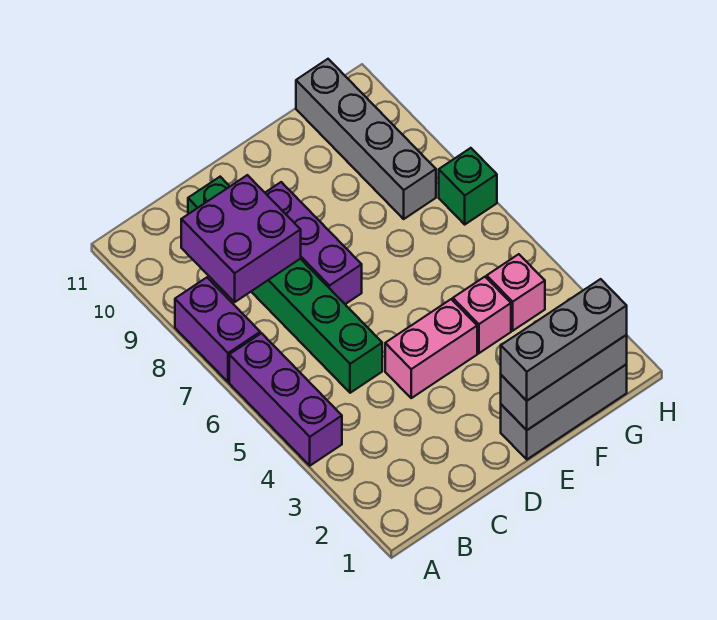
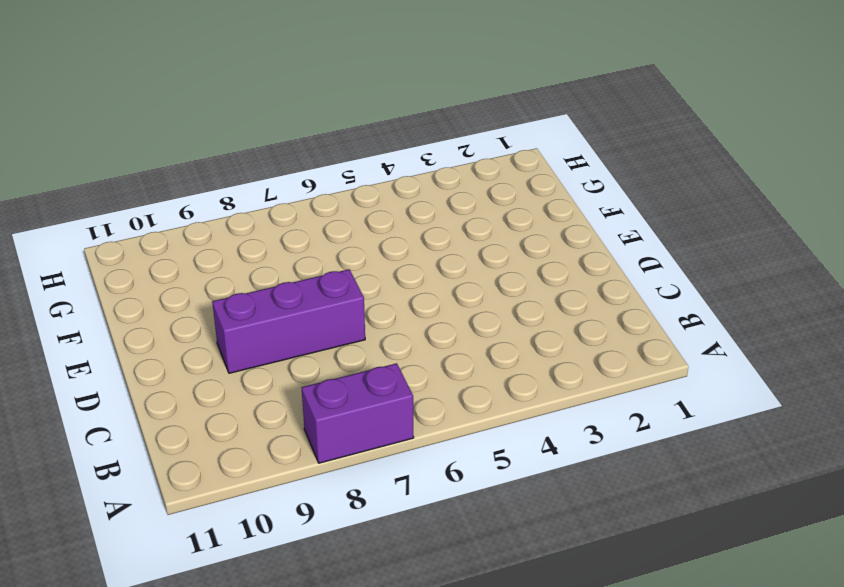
none -> purple brick A4:A6 level 1
none -> green brick C5:C10 level 1
none -> pink brick D4:E4 level 1

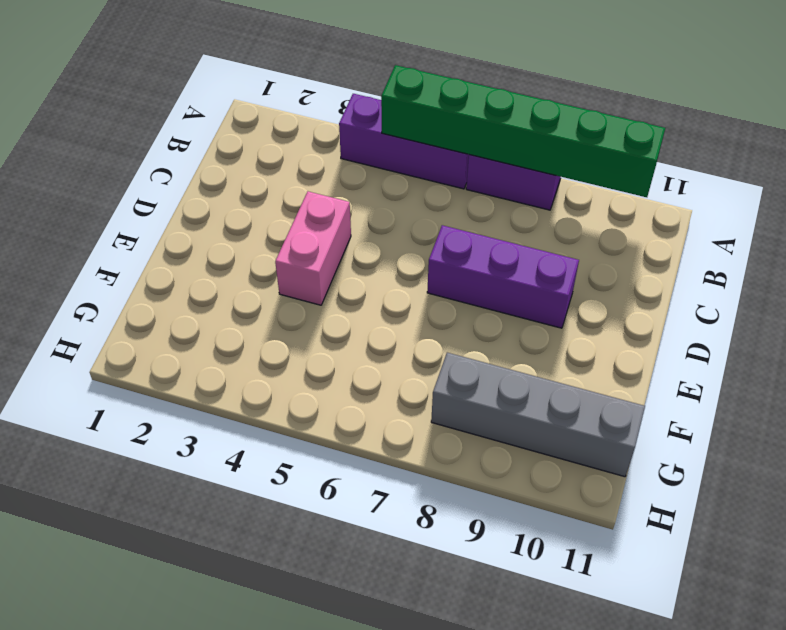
green brick A5:A10 level 2 -> green brick C5:C10 level 1
none -> grey brick E1:G1 level 1
none -> pink brick F4 level 1
none -> pink brick G4 level 1

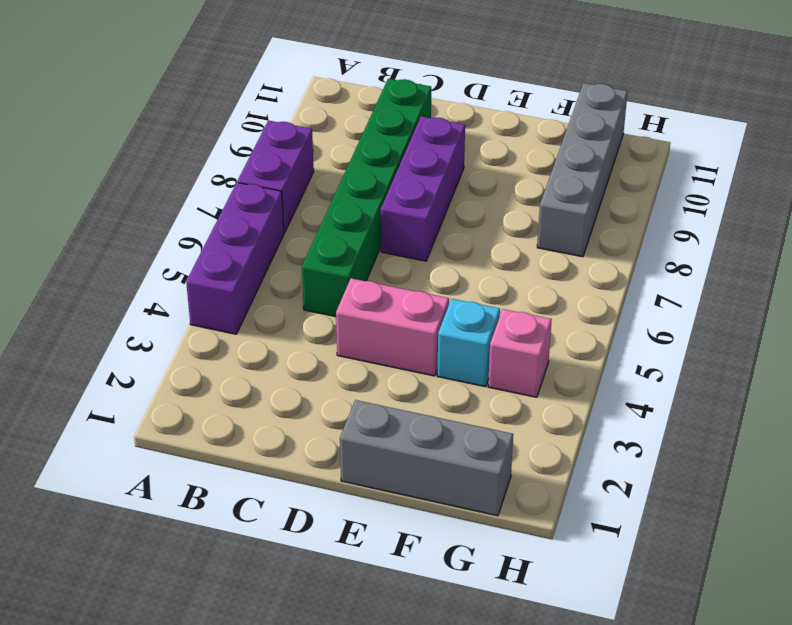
cyan brick F4 level 1 -> pink brick F4 level 1
none -> green brick H7 level 1
none -> purple brick B8:C9 level 2
none -> grey brick E1:G1 level 2

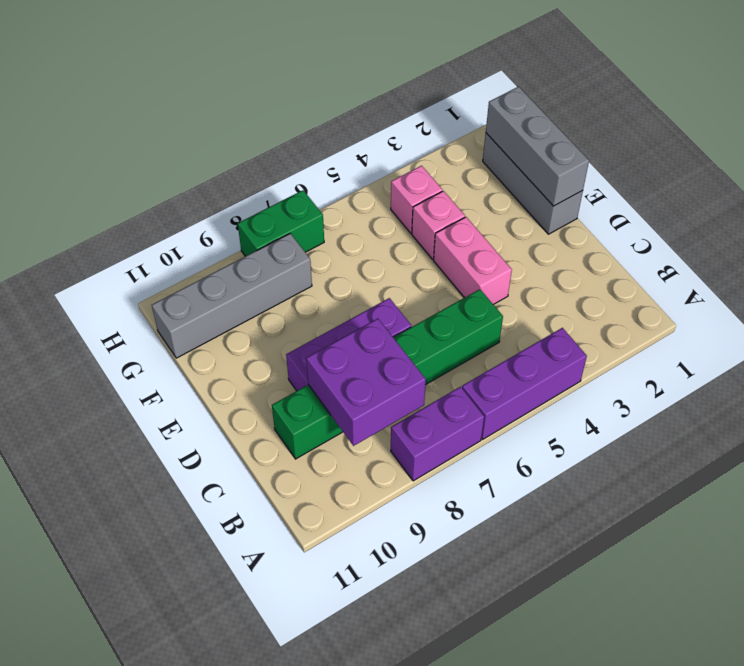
green brick H7:H8 level 1 -> green brick H7 level 1
none -> grey brick E1:G1 level 3

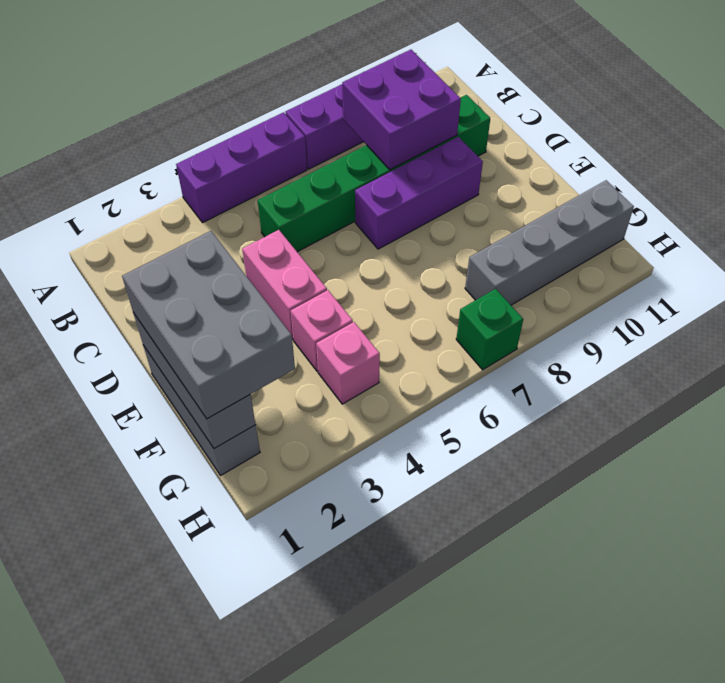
grey brick E1:G2 level 3 -> grey brick E1:G1 level 3

